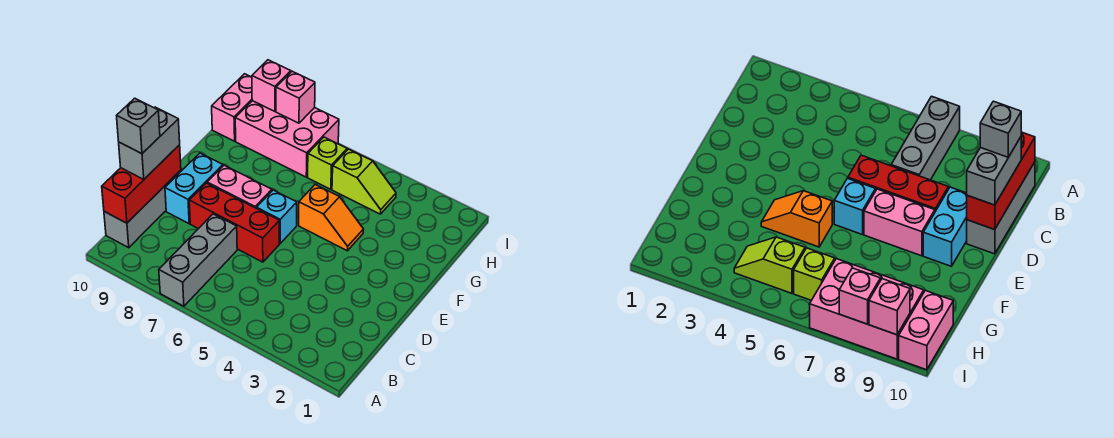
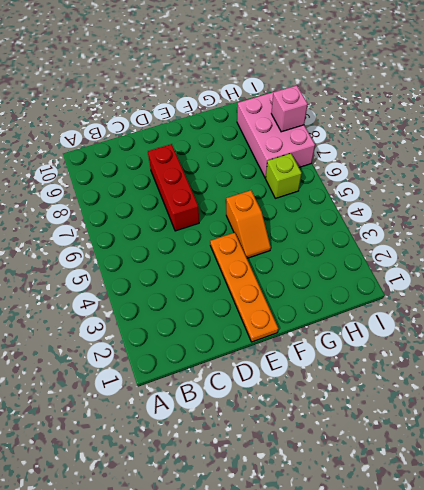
orange plate E1:E4 level 1 -> none
none -> grey brick A7:C7 level 1
none -> grey brick B10:D10 level 1
none -> cyan brick D9:E9 level 1

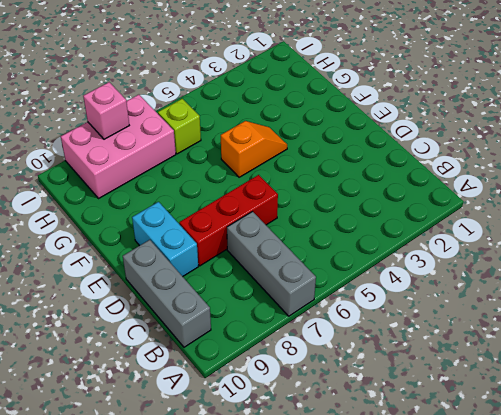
none -> cyan brick E6 level 1
none -> pink brick E7:E8 level 1
none -> lime slope H4:H5 level 1 top 5

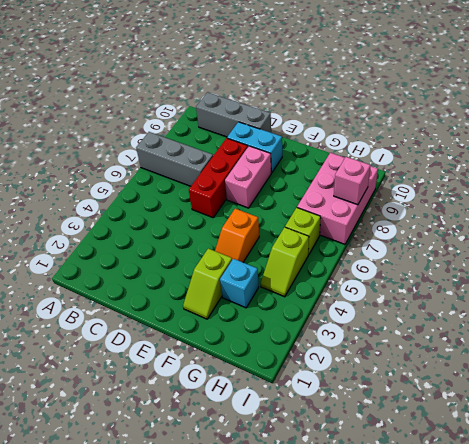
lime slope F2:F3 level 1 top 3 -> none
cyan brick G3 level 1 -> cyan brick E6 level 1
none -> pink brick H10:I10 level 1
none -> red brick B10:D10 level 2
none -> pink brick I9 level 2

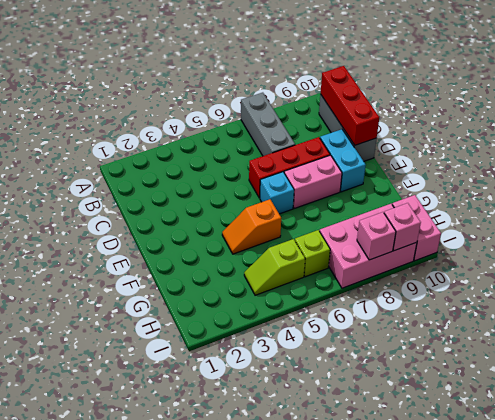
none -> grey brick C10:D10 level 3
none -> grey brick C10 level 4

